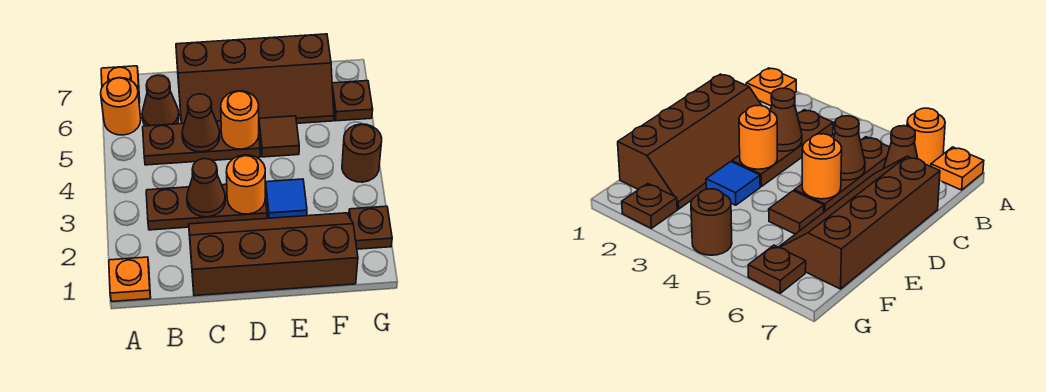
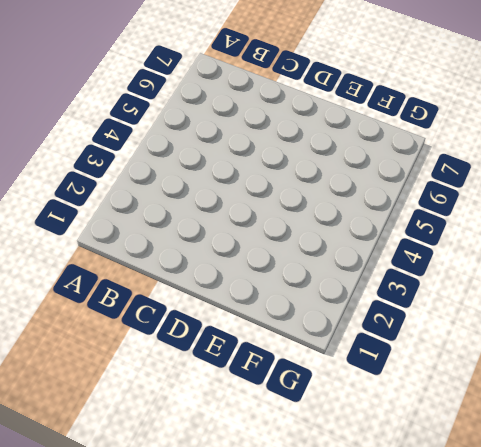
none -> orange plate A1 level 1
none -> orange round brick A6 level 1
none -> orange plate A7 level 1

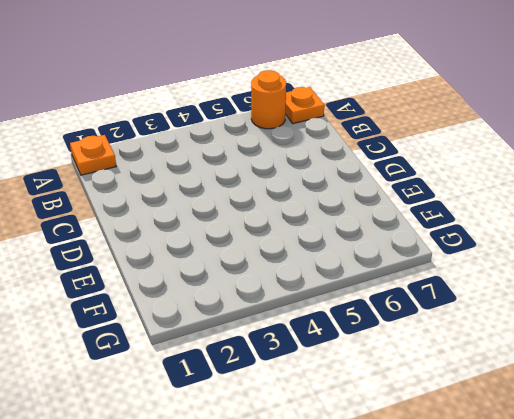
none -> brown plate B3:D3 level 1
none -> brown plate B5:D5 level 1
none -> brown cone B6 level 1

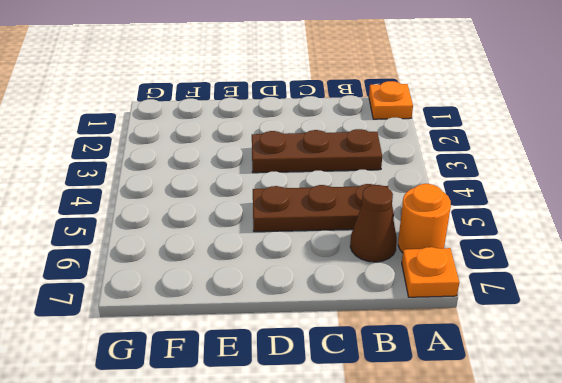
none -> brown slope C1:F2 level 1 top 1
none -> brown slope C6:F7 level 1 top 7
none -> blue tile E3 level 1

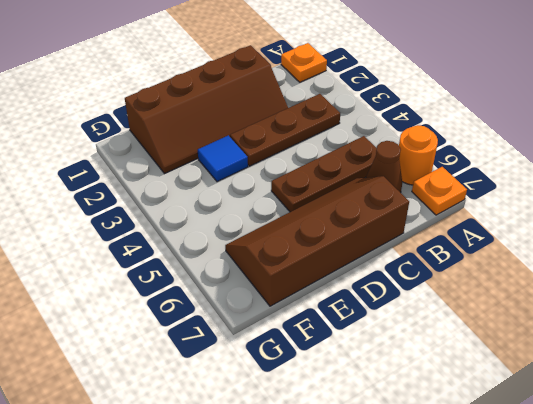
none -> brown tile E5 level 1
none -> brown plate G2 level 1
none -> brown round brick G4 level 1

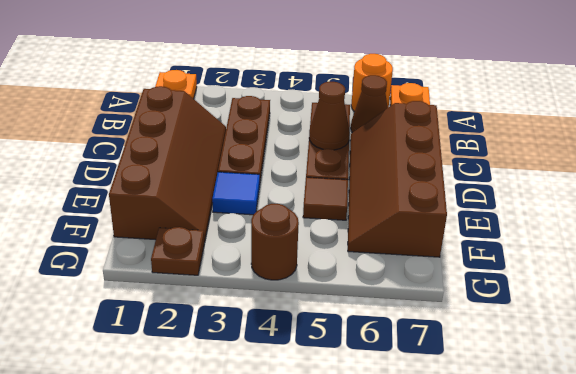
none -> brown plate G6 level 1
none -> brown cone C3 level 2
none -> orange round brick D3 level 2

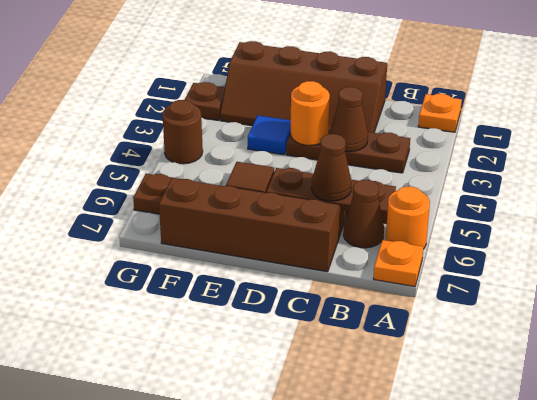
none -> orange round brick D5 level 2

